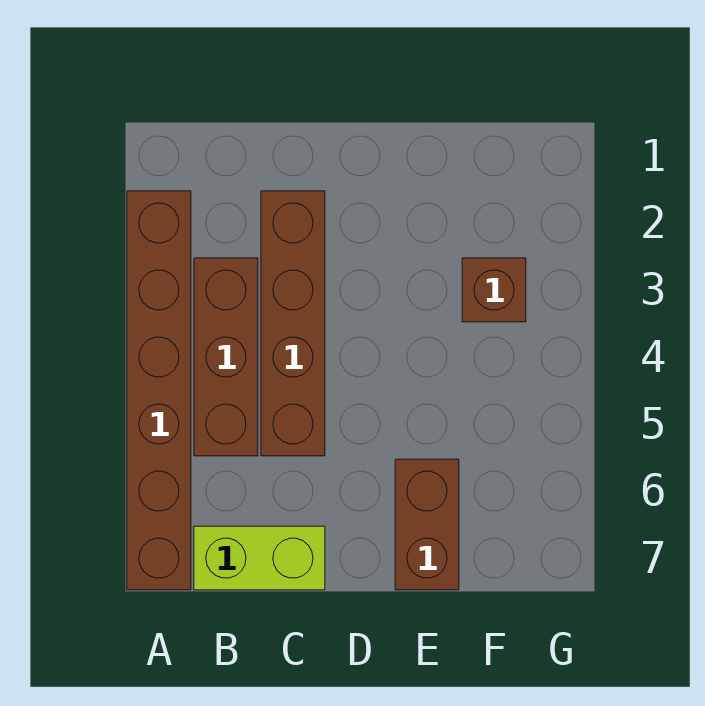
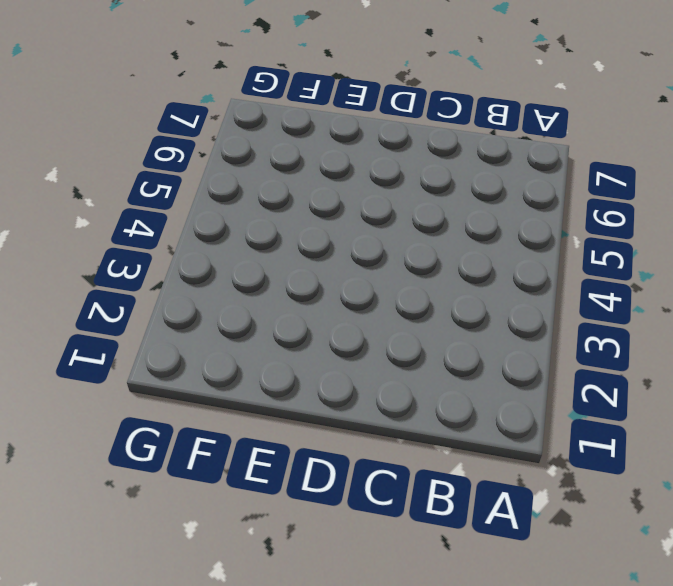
none -> brown brick A2:A7 level 1
none -> brown brick B3:B5 level 1

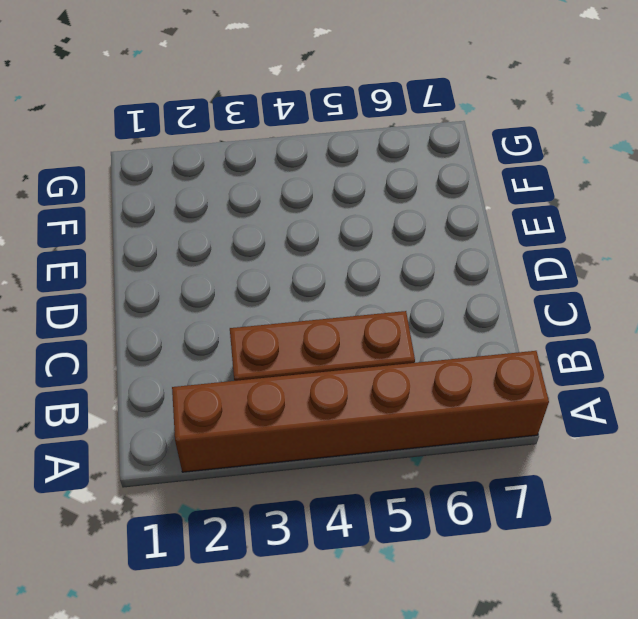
none -> lime brick B7:C7 level 1
none -> brown brick C2:C5 level 1

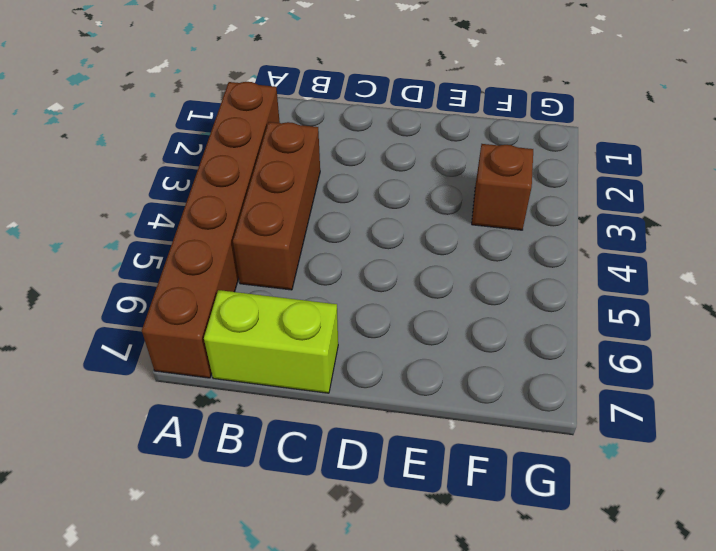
none -> brown brick C2:C5 level 1
none -> brown brick E6:E7 level 1

